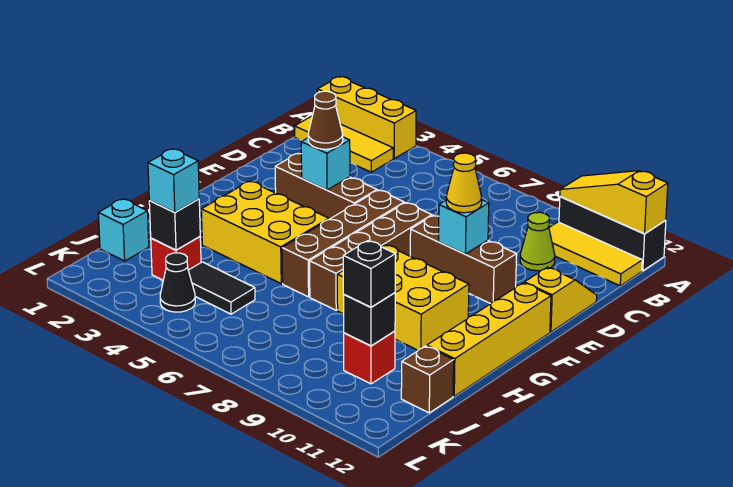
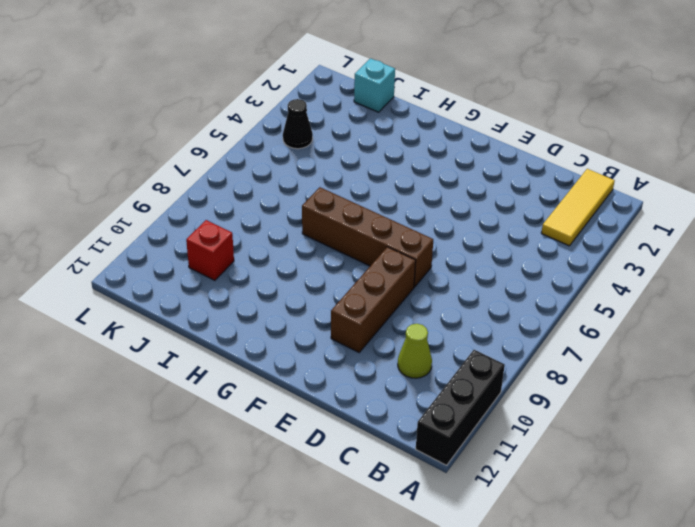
none -> yellow brick A1:A3 level 1
none -> yellow tile B10:B12 level 1
none -> yellow slope D12:E12 level 1 top E

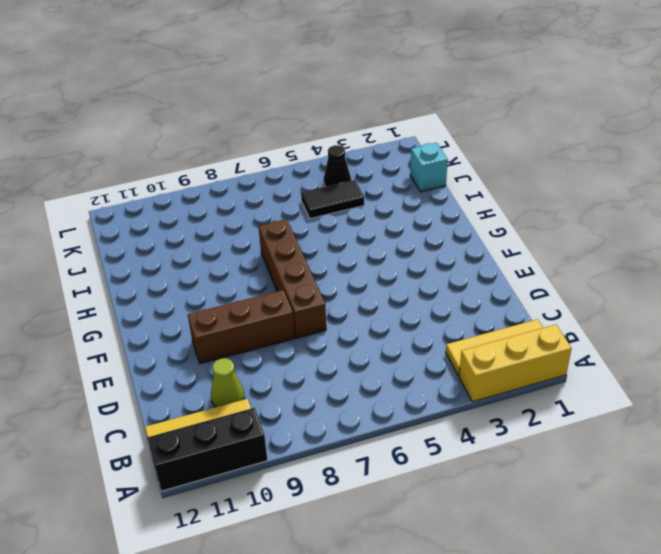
none -> yellow slope D12:E12 level 1 top E
none -> brown brick E3:E5 level 1
none -> brown brick E6:H6 level 1

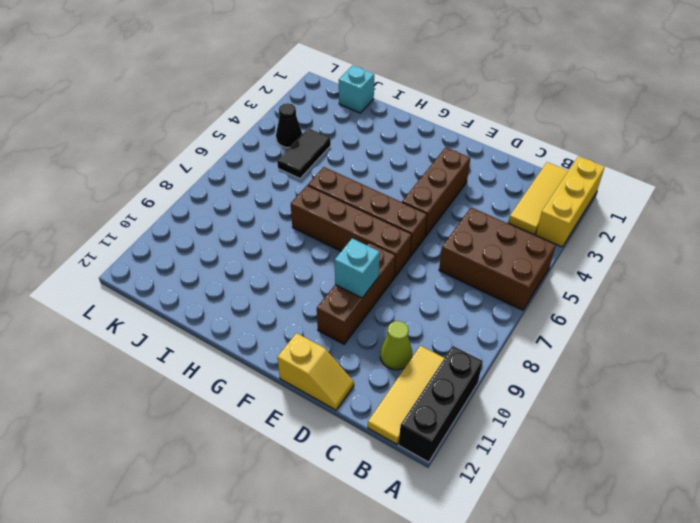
brown brick A5:C6 level 1 -> none
none -> yellow brick F12:I12 level 1
none -> yellow brick G3:H5 level 1
none -> yellow brick G8:H10 level 1

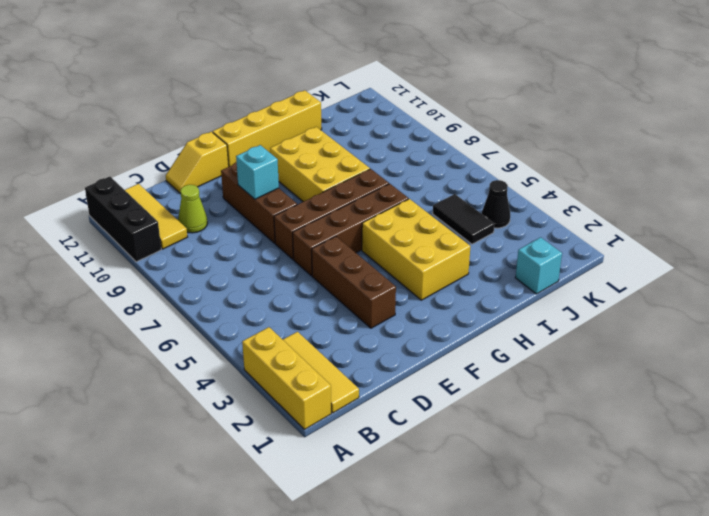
none -> red brick J3 level 1
none -> red brick J10 level 1
none -> brown brick J12 level 1

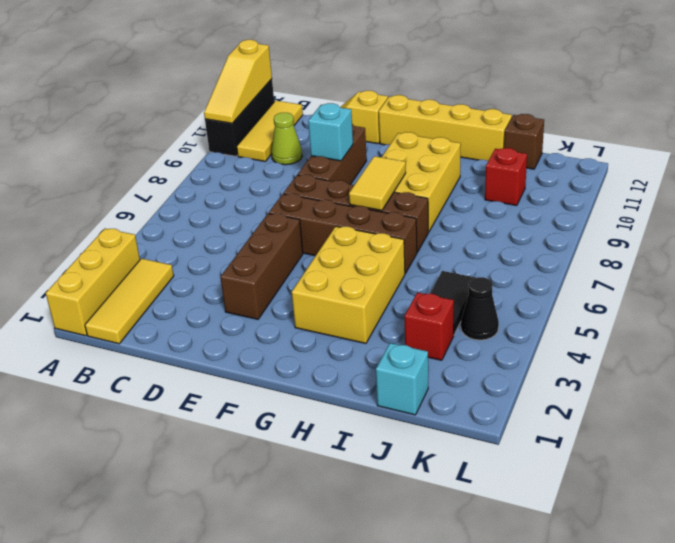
yellow tile G7:G8 level 2 -> none
none -> cyan brick E4 level 2
none -> black brick J3 level 2
none -> black brick J10 level 2

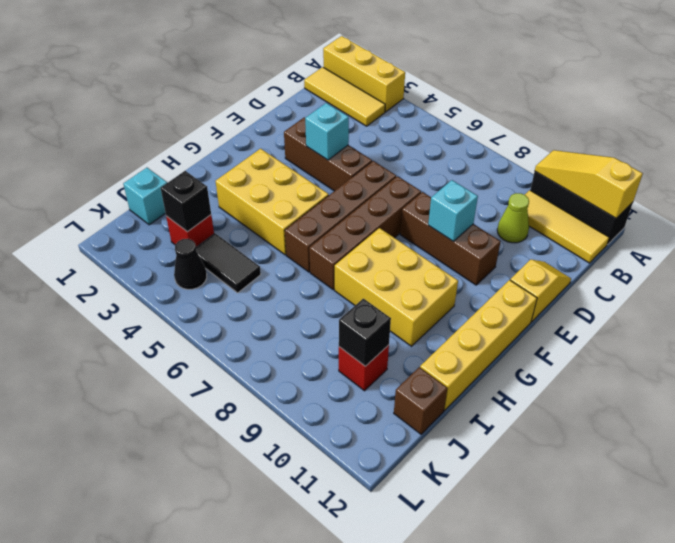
none -> brown cone E4 level 3
none -> yellow cone E9 level 3
none -> cyan brick J3 level 3

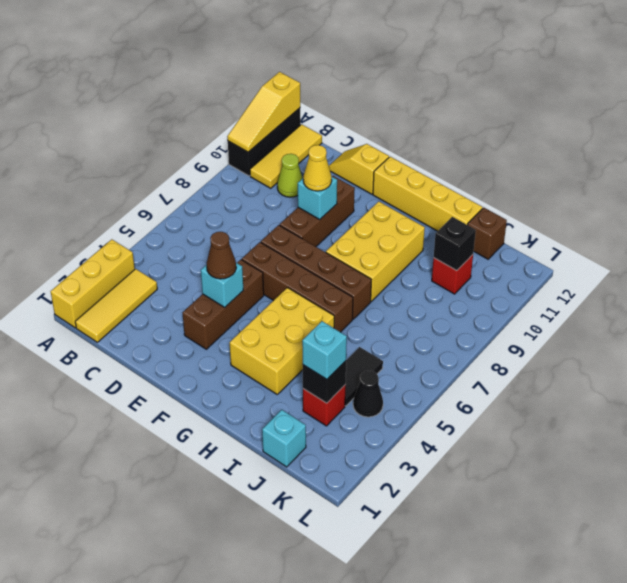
none -> black brick J10 level 3

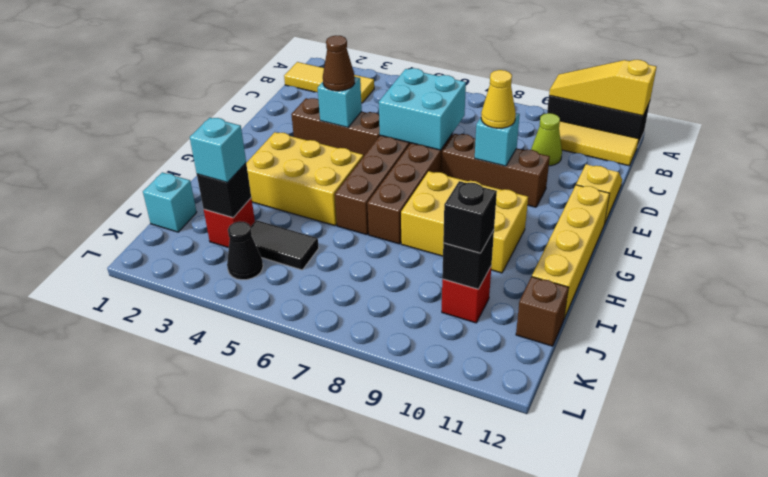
cyan brick D6:E7 level 2 -> none
none -> yellow brick A1:A3 level 1

